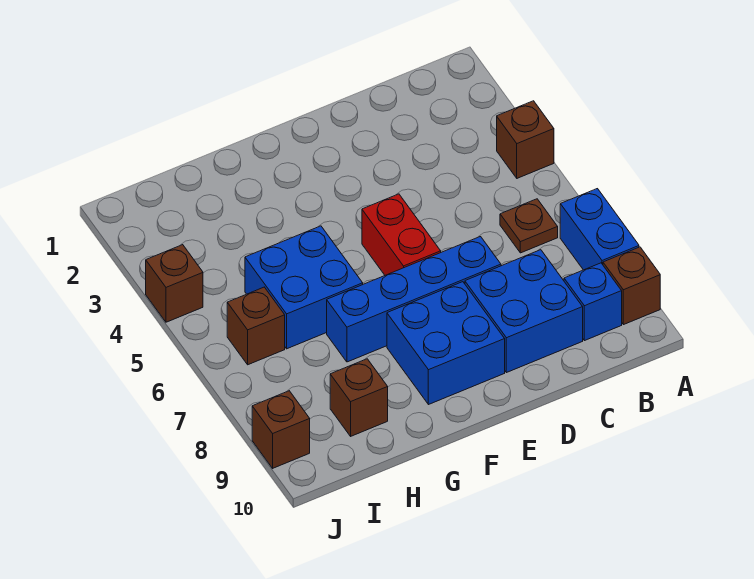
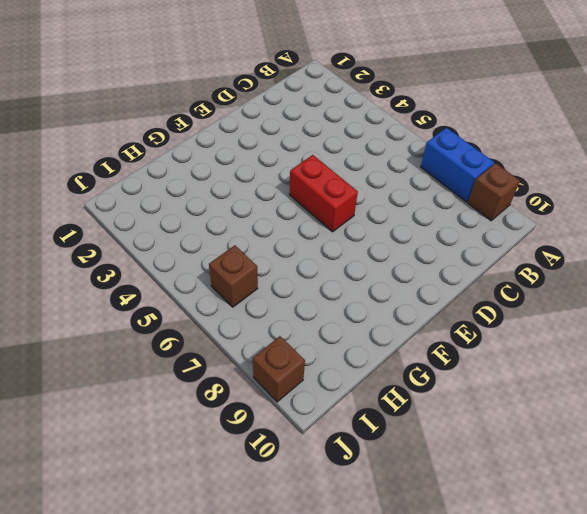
none -> brown brick A4 level 1
none -> brown plate B6 level 1
none -> blue brick B9 level 1

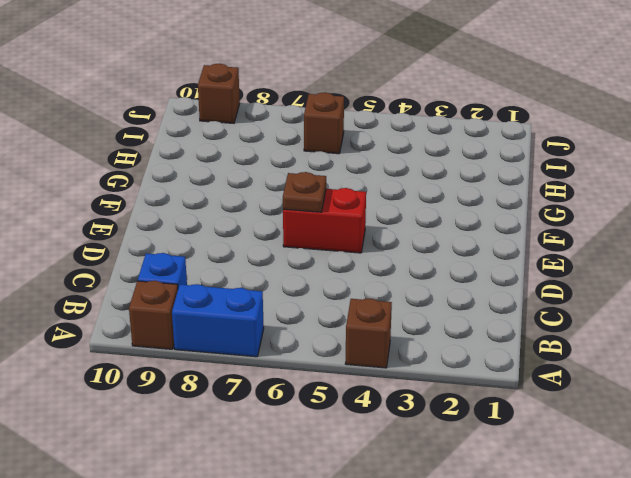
brown plate E6 level 2 -> brown plate B6 level 1
none -> blue brick C8:D9 level 1
none -> blue brick D7:G7 level 1
none -> blue brick E8:F9 level 1

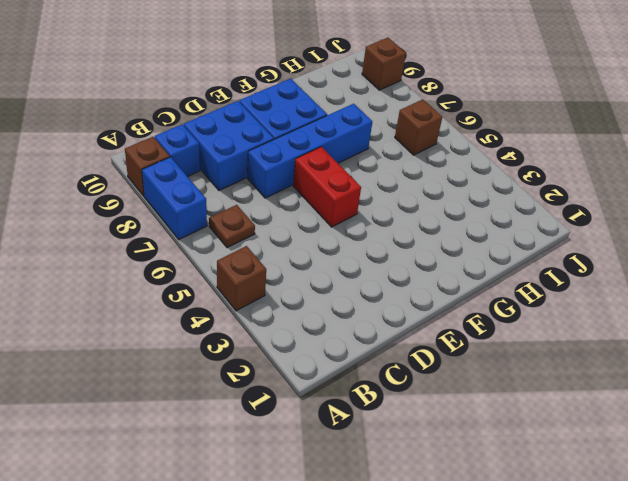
none -> blue brick G5:H6 level 1
none -> brown brick H9 level 1
none -> brown brick J4 level 1

